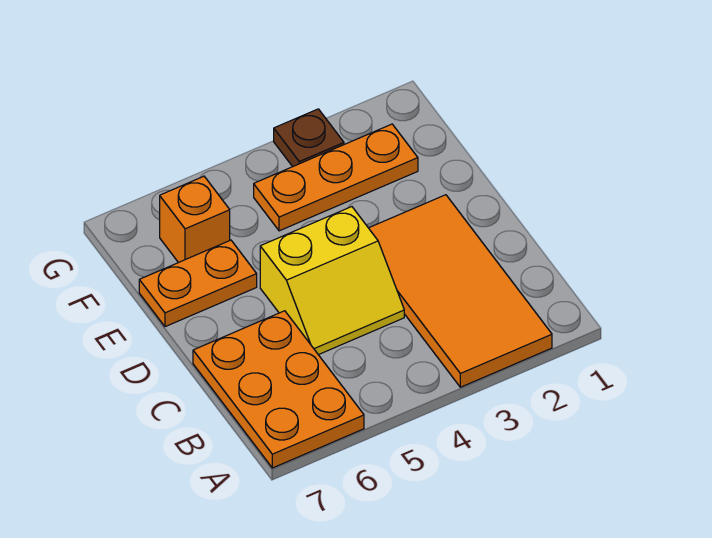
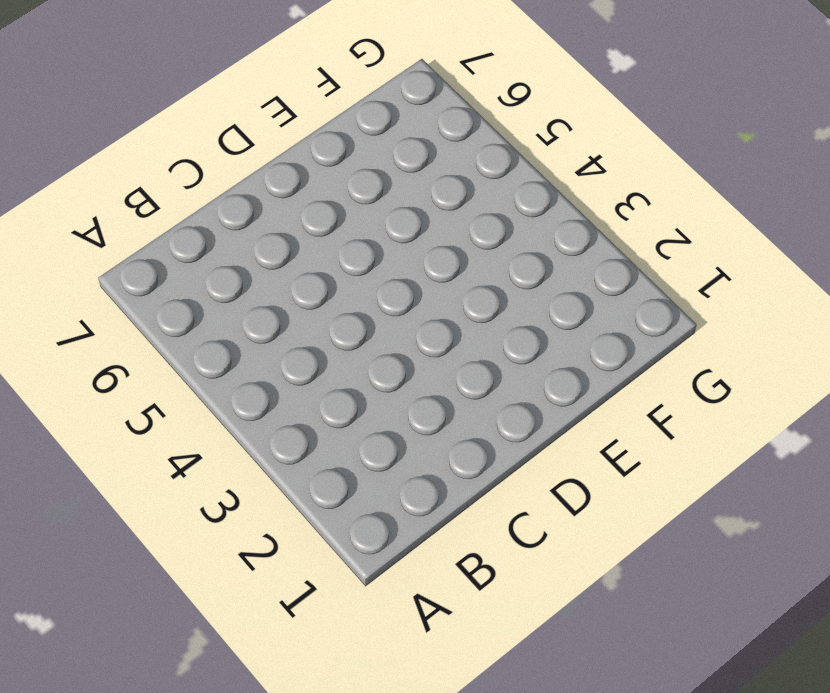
none -> orange tile A2:D3 level 1
none -> orange plate A6:C7 level 1

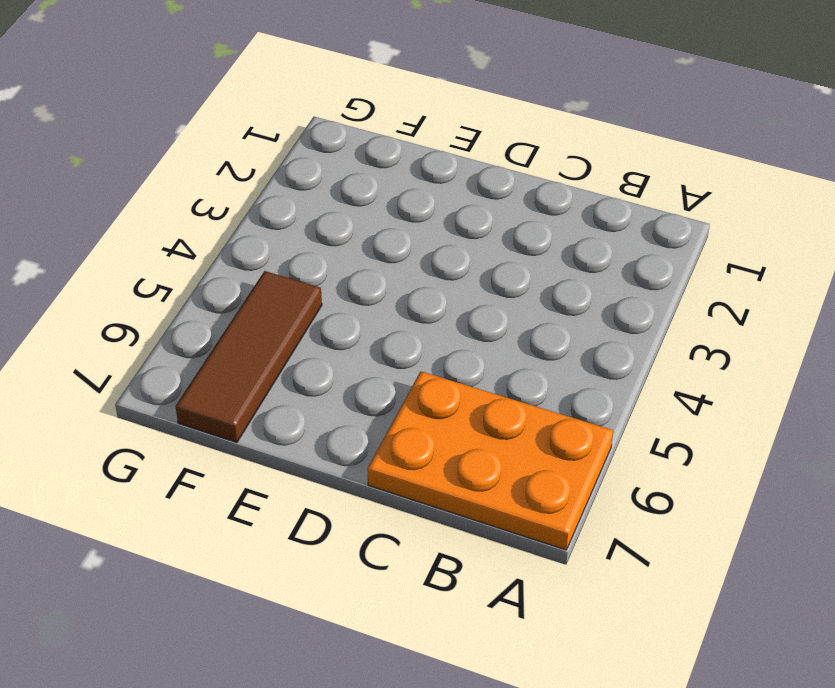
brown tile F5:F7 level 1 -> orange brick F6 level 1
none -> orange tile A2:D3 level 1
none -> yellow slope C4:D5 level 1 top D

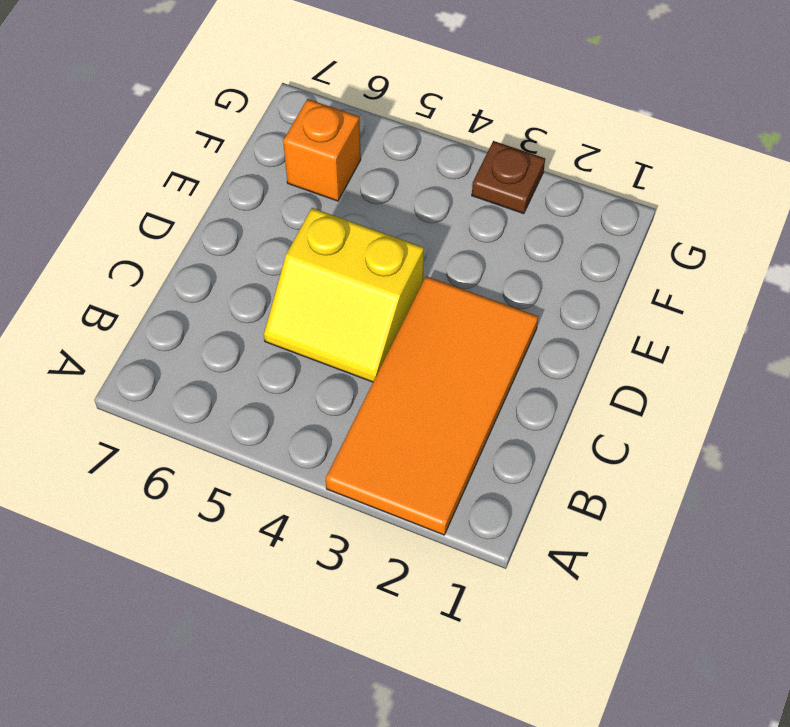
none -> orange plate A6:C7 level 1
none -> orange plate E6:E7 level 1

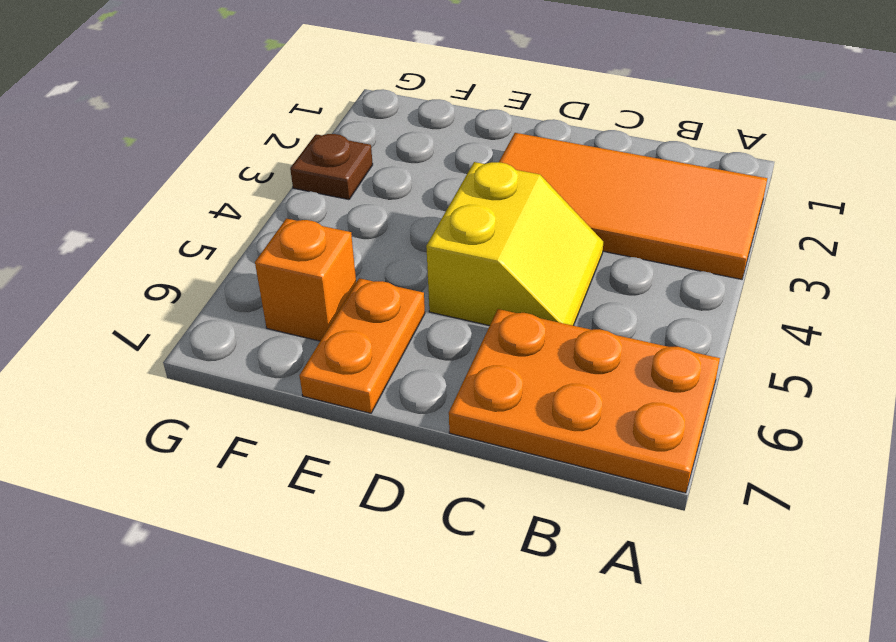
none -> orange plate F2:F4 level 1

